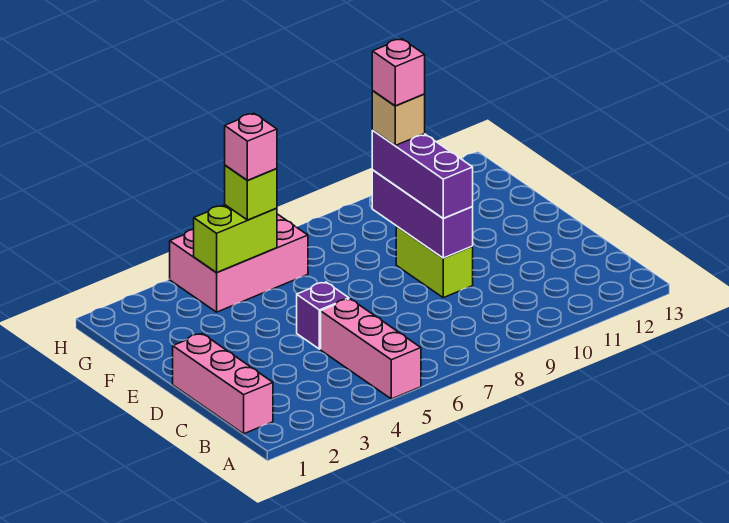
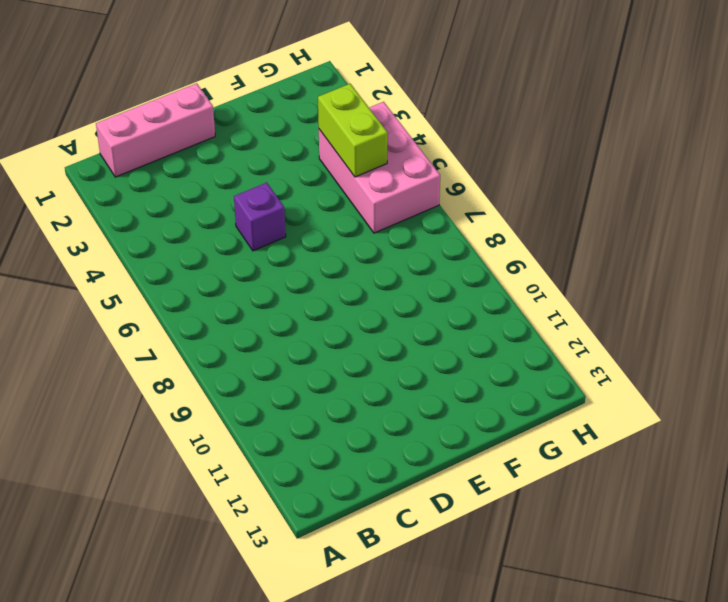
none -> pink brick A5:C5 level 1
none -> lime brick D9:E9 level 1
none -> purple brick D9:F9 level 2

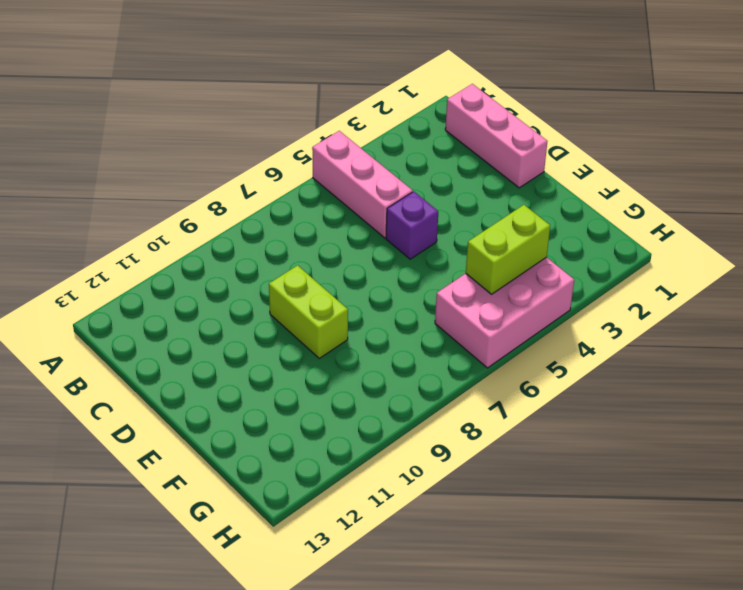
none -> purple brick D9:F9 level 2
none -> purple brick D9:F9 level 3
none -> lime brick G5 level 3

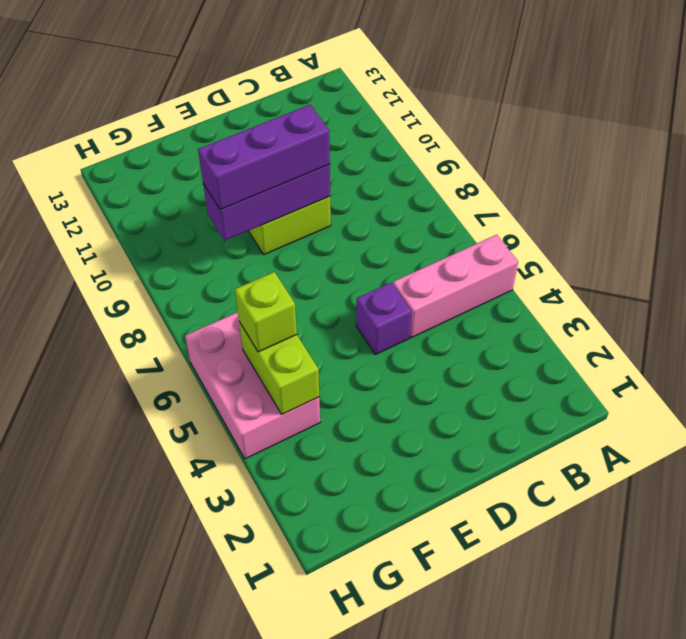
none -> pink brick B1:D1 level 1
none -> tan brick F9 level 4
none -> pink brick G5 level 4

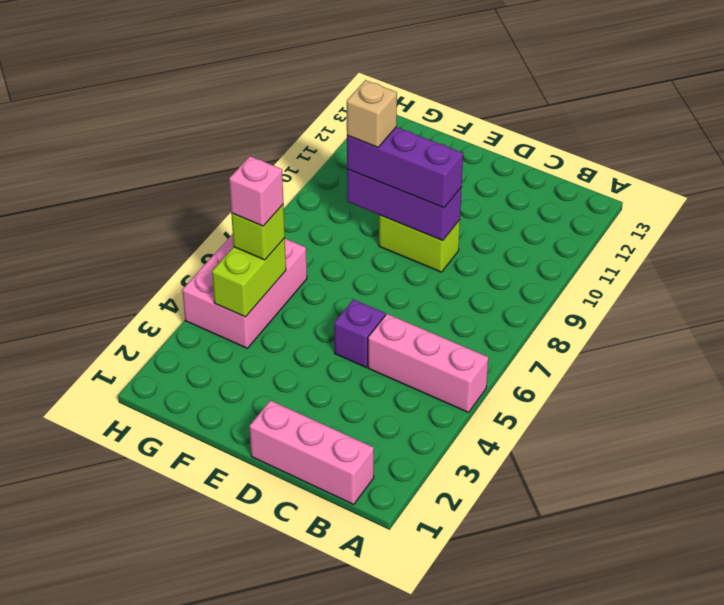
none -> pink brick F9 level 5

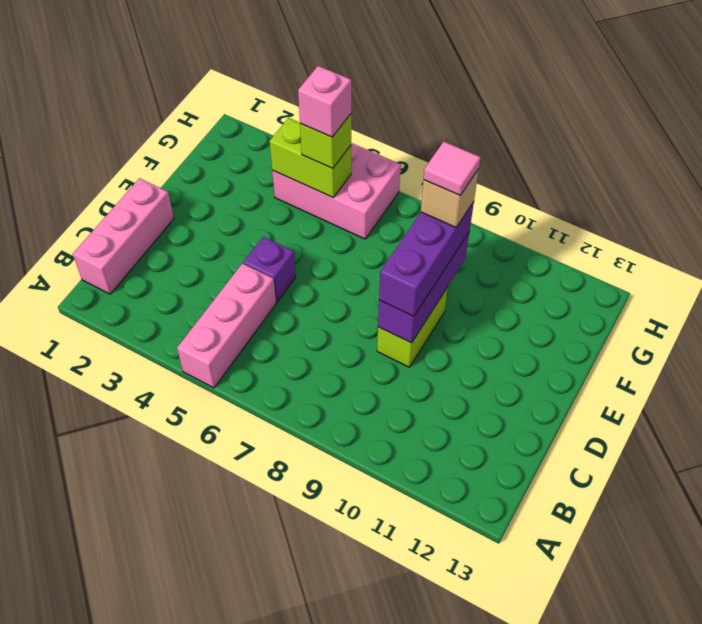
pink tile F9 level 5 -> pink brick F9 level 5

